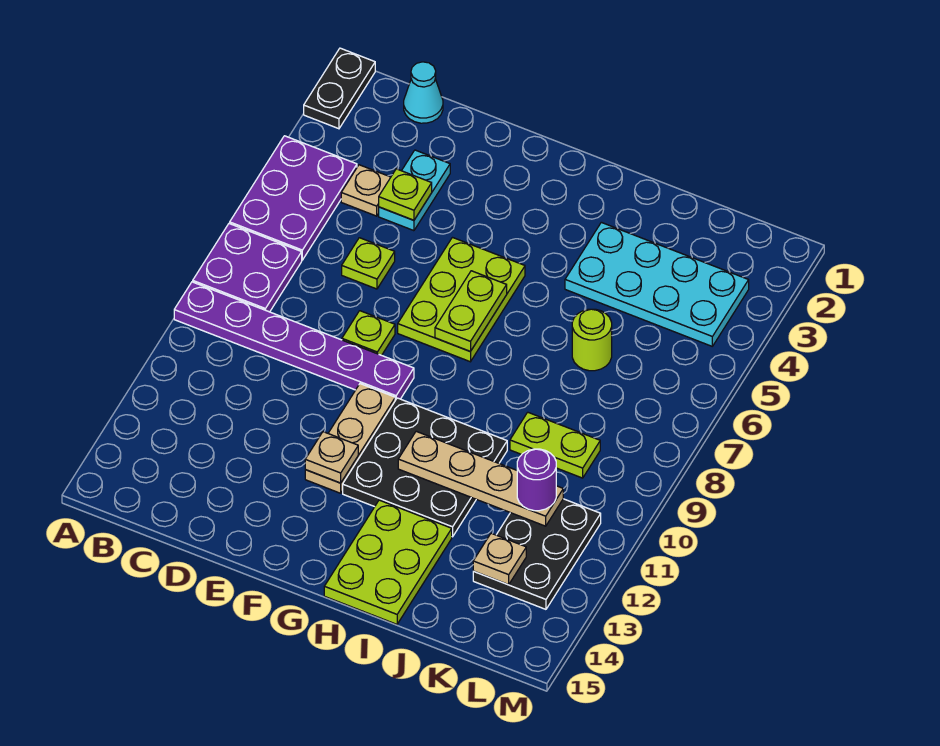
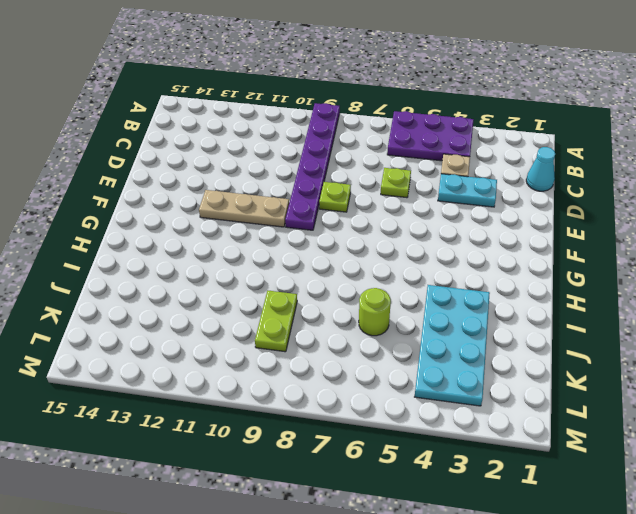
none -> black plate A1:A2 level 1
none -> purple plate A7:B8 level 1
none -> lime plate F5:G7 level 1

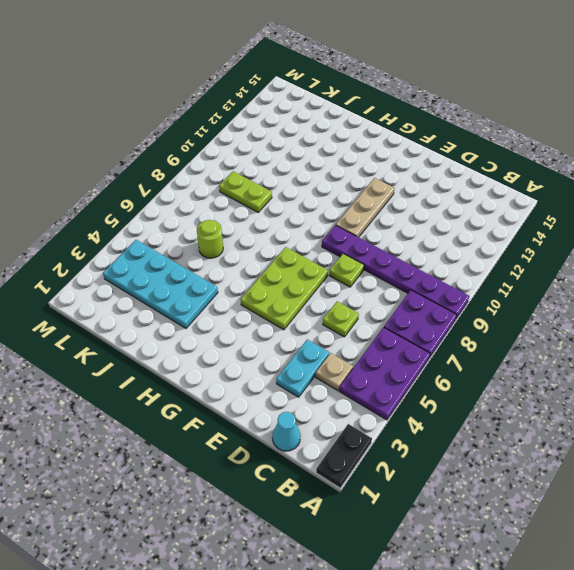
none -> black plate G10:I12 level 1
none -> lime plate H13:I15 level 1
none -> black plate K11:L13 level 1

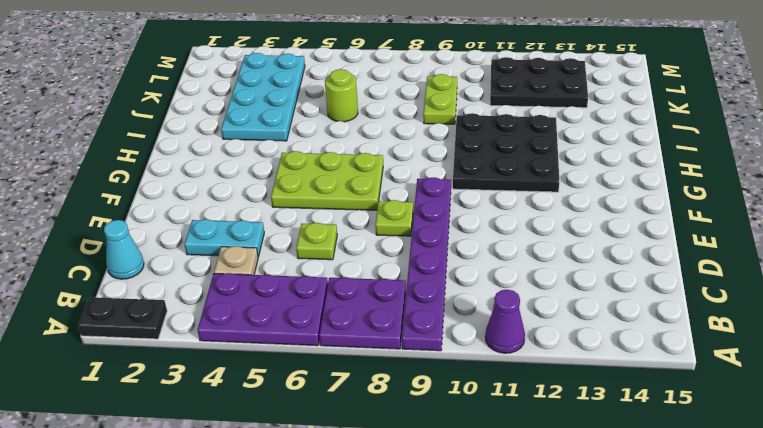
purple cone A11 level 1 -> none
none -> tan plate F10:F12 level 1
none -> lime plate H13:I15 level 1
none -> lime plate D4 level 2

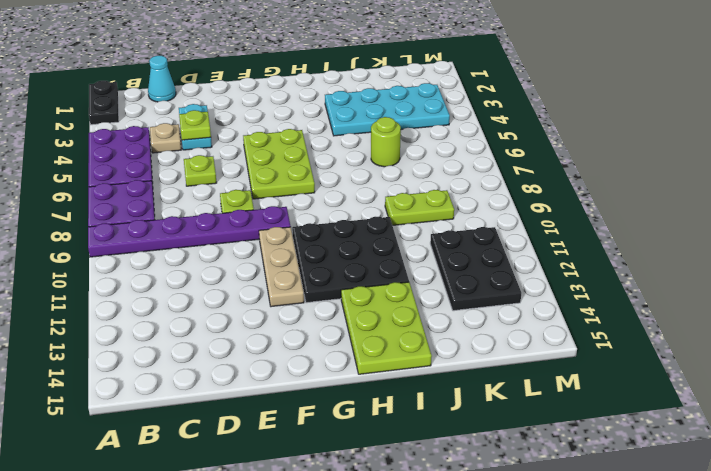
none -> tan plate F12 level 2
none -> lime plate G6:G7 level 2
none -> tan plate H11:K11 level 2

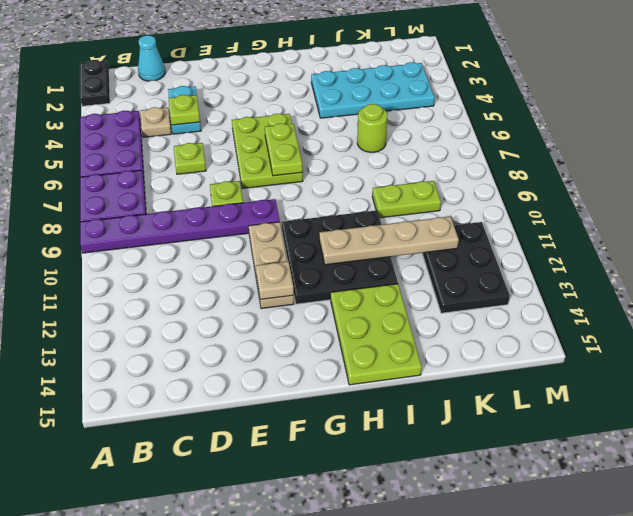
none -> tan plate K13 level 2
none -> purple round brick K11 level 3

